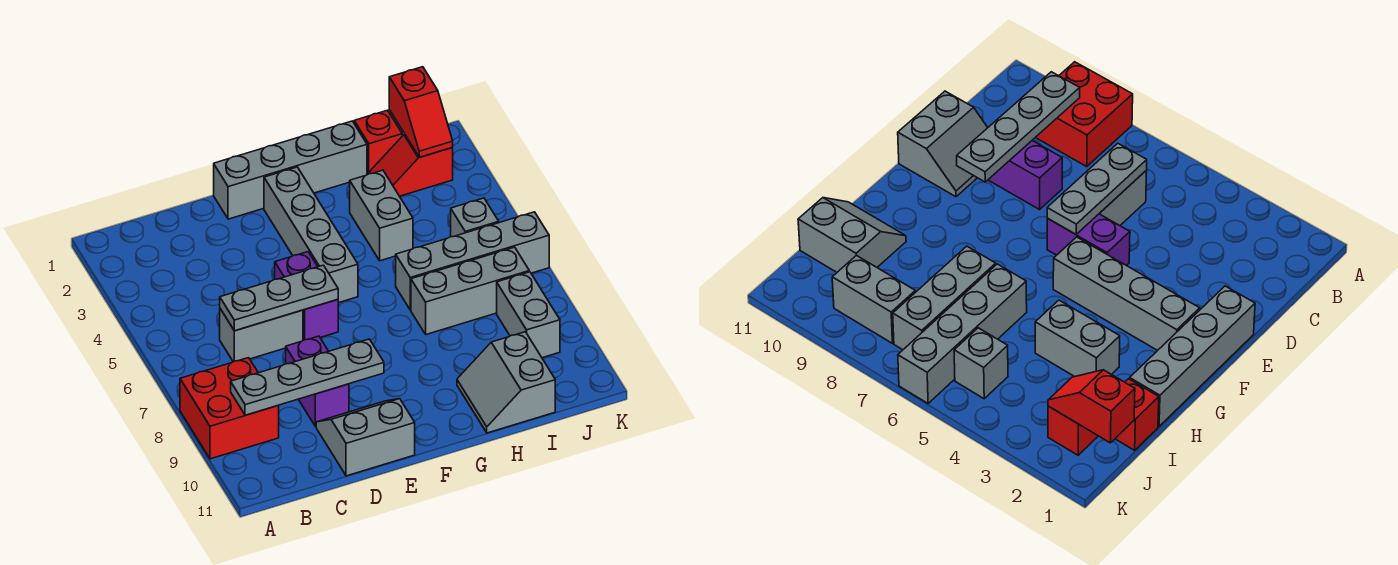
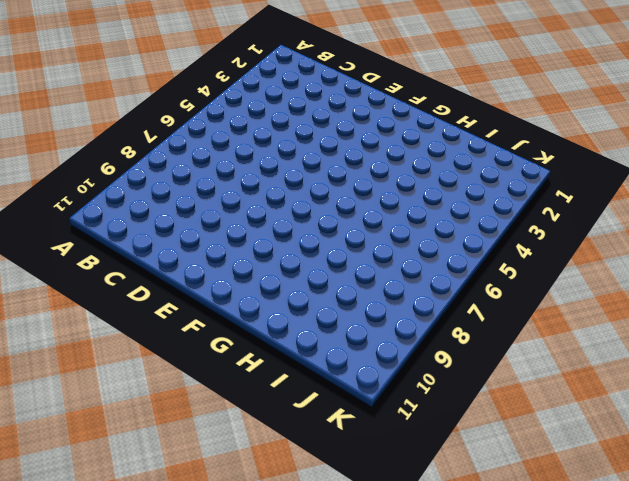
none -> red brick A8:B9 level 1
none -> grey brick C6:D6 level 1
none -> purple brick D8:D9 level 1

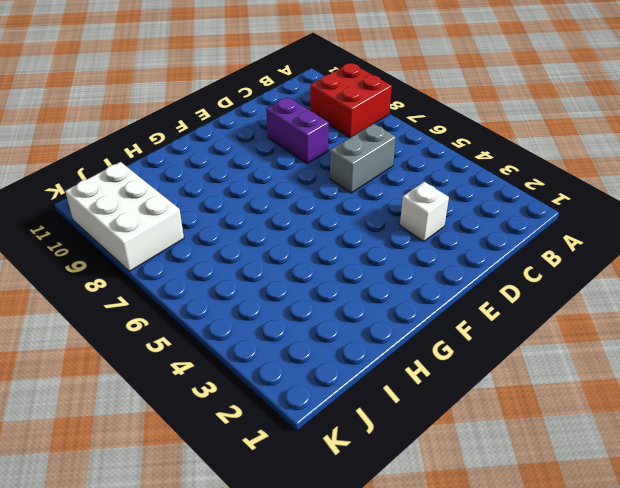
white brick D3 level 1 -> none
white brick J8:K10 level 1 -> grey brick J8:J9 level 1
none -> grey slope D10:E11 level 1 top 11
none -> grey brick E1:H1 level 1
none -> purple brick E5:E6 level 1

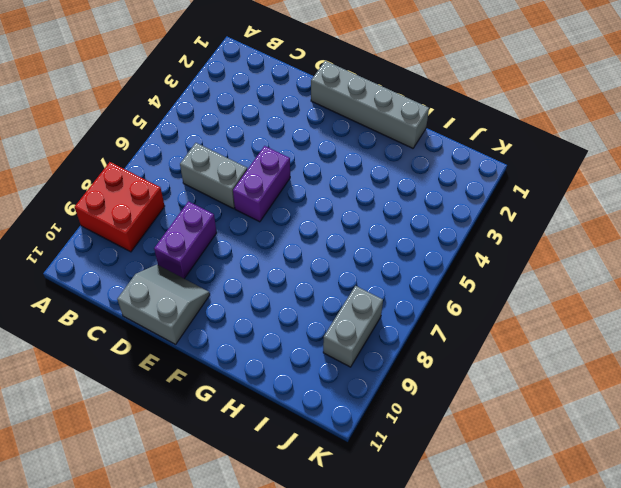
none -> grey brick F2:F5 level 1
none -> grey brick H3:H4 level 1
none -> grey brick H6:K6 level 1

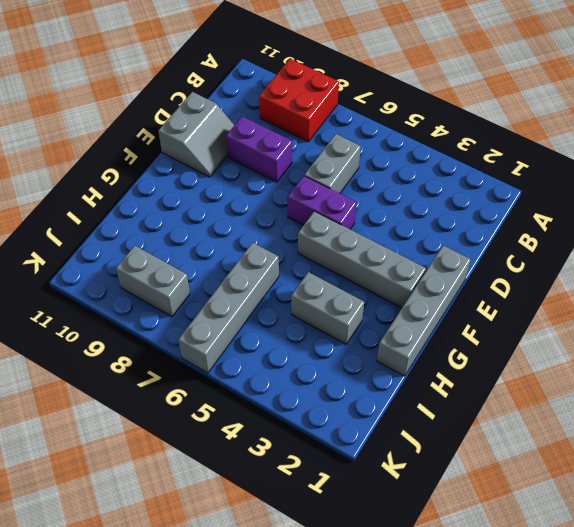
none -> grey brick H7:J7 level 1
none -> grey slope H10:I11 level 1 top I
none -> red brick I1 level 1

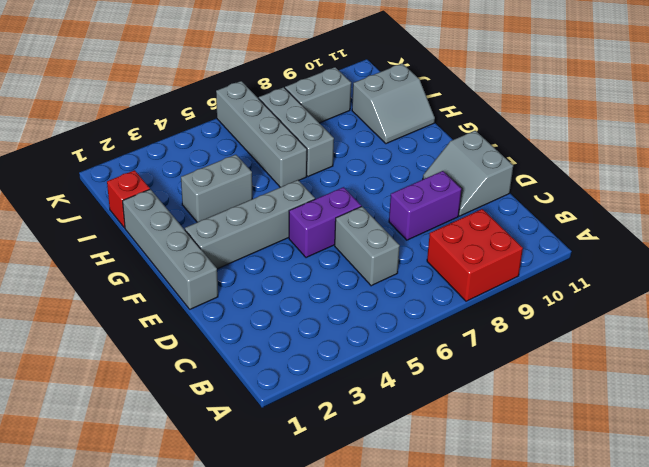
none -> red slope I2:J2 level 1 top J
none -> grey brick J5 level 1
none -> grey plate B9:E9 level 2

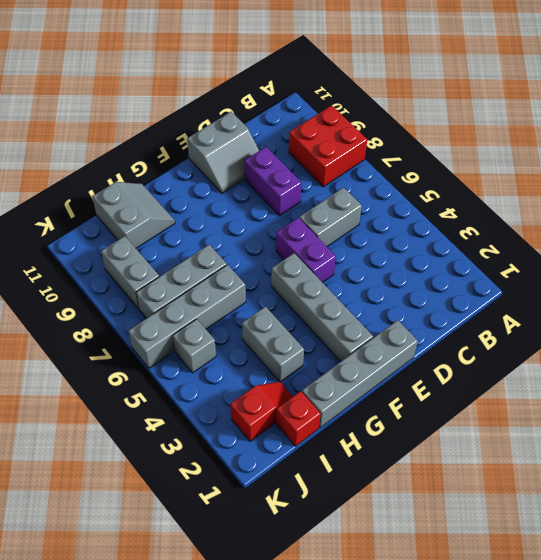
none -> grey plate B9:E9 level 2
none -> grey plate C6:E6 level 2
none -> red slope J1:J2 level 2 top 1

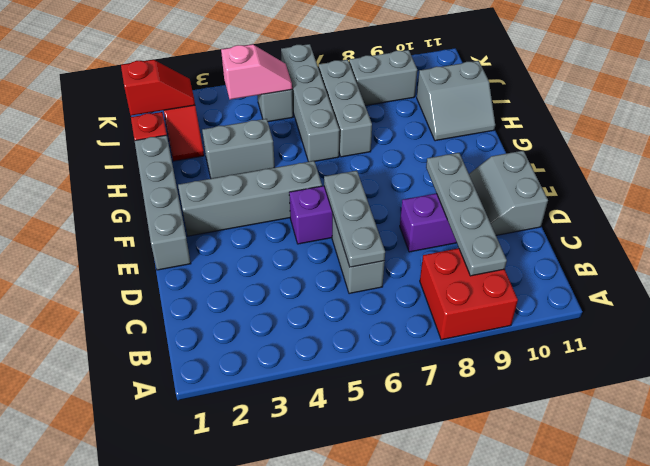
pink slope J4:J5 level 2 top 4 -> none

